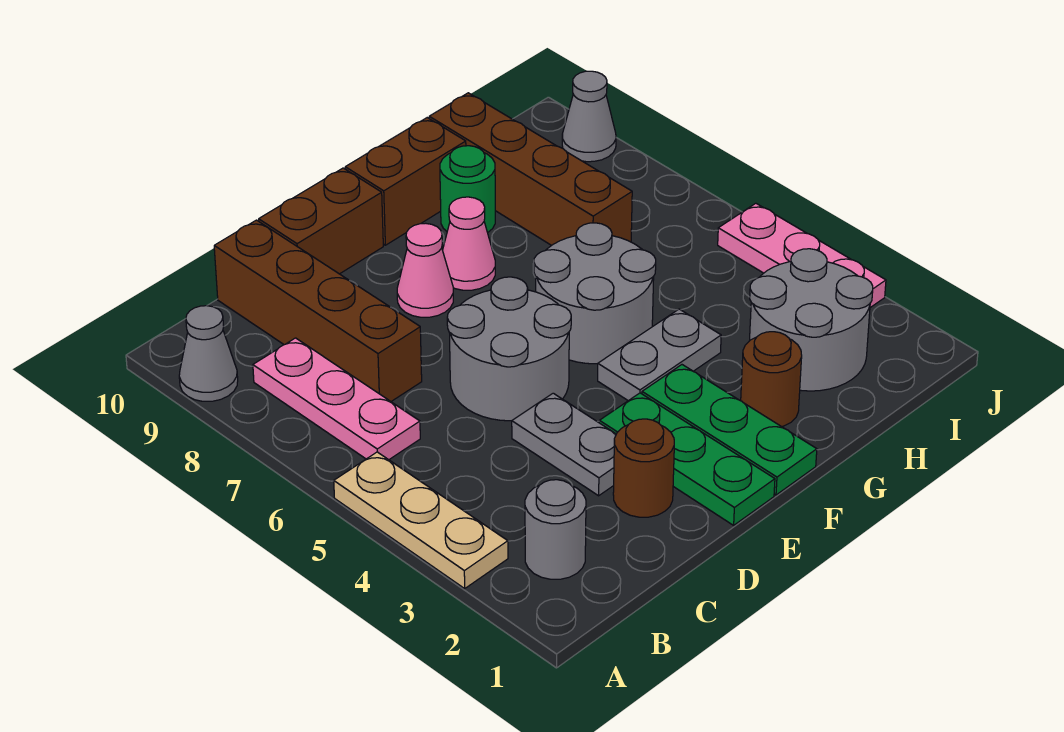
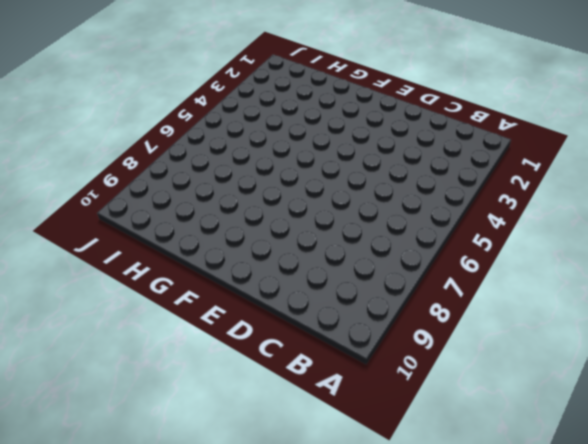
none -> tan plate A3:A5 level 1
none -> grey cone A9 level 1
none -> grey round brick B2 level 1

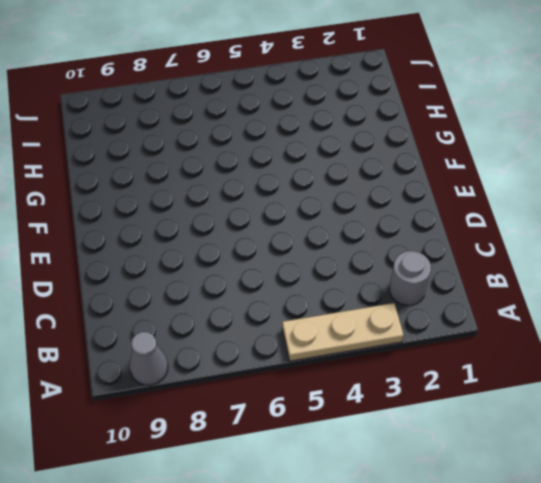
none -> pink plate B6:B8 level 1
none -> brown brick C7:C10 level 1
none -> brown round brick D2 level 1

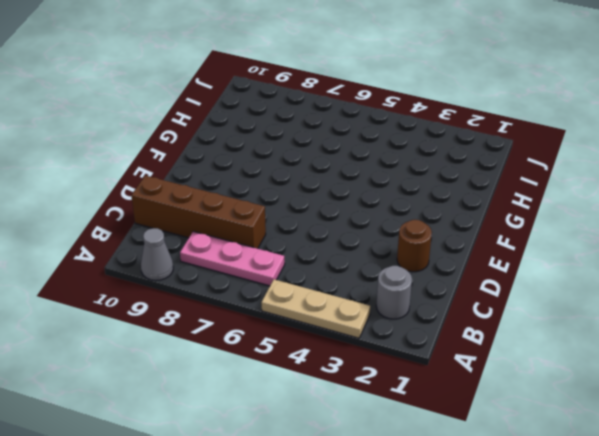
none -> grey plate D3:D4 level 1
none -> grey round brick D5:E6 level 1
none -> brown brick D10:E10 level 1

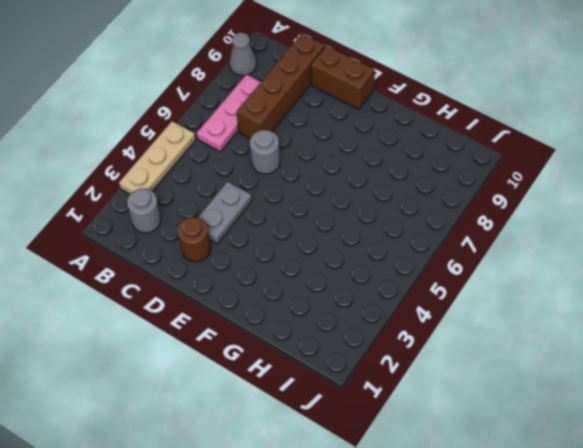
grey round brick D6 level 1 -> grey round brick D5:E6 level 1
none -> green plate E1:E3 level 1
none -> pink cone E8 level 1
none -> green plate F1:F3 level 1

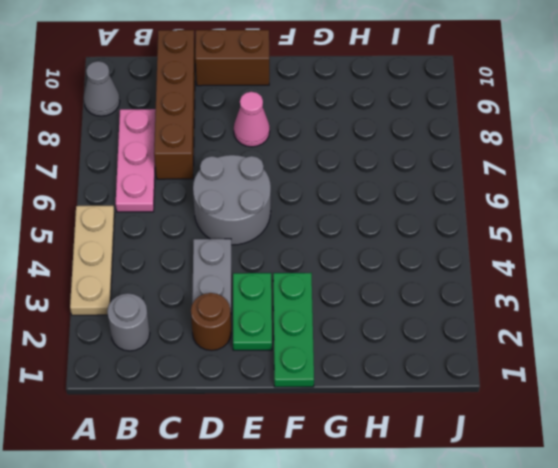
green plate E2:E3 level 1 -> green plate E1:E3 level 1
none -> grey plate F4:G4 level 1
none -> grey round brick F5:G6 level 1
none -> pink cone F8 level 1

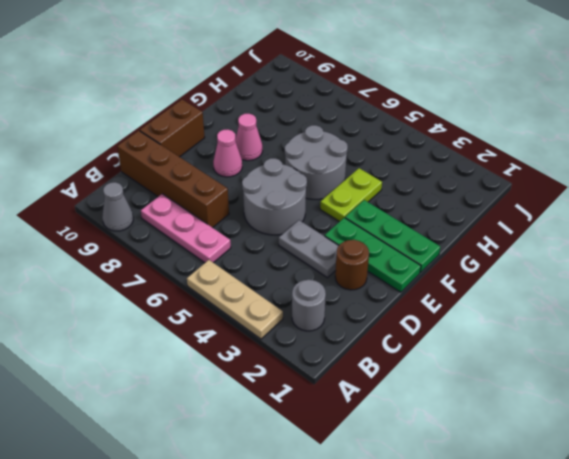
lime plate F4:G4 level 1 -> grey plate F4:G4 level 1
none -> brown brick F10:G10 level 1
none -> brown round brick G2 level 1
none -> green round brick G9 level 1

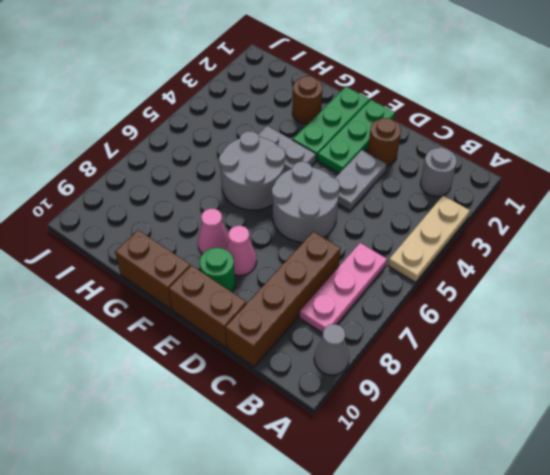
green round brick E9 level 1 -> green round brick G9 level 1
none -> grey round brick H2:I3 level 1
none -> brown brick H7:H10 level 1
none -> pink plate J3:J5 level 1

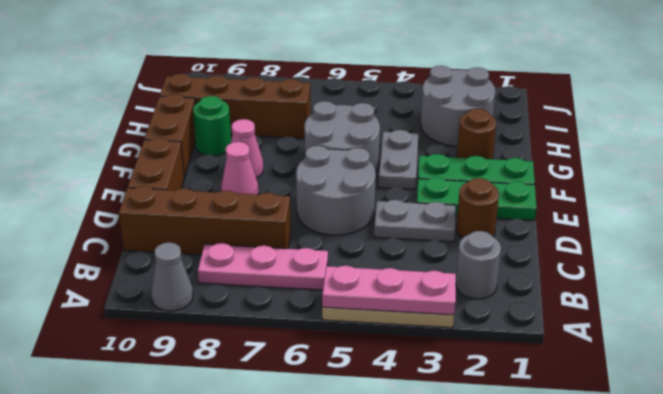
pink plate A3:A5 level 2 -> pink plate J3:J5 level 1
none -> grey cone J9 level 1

